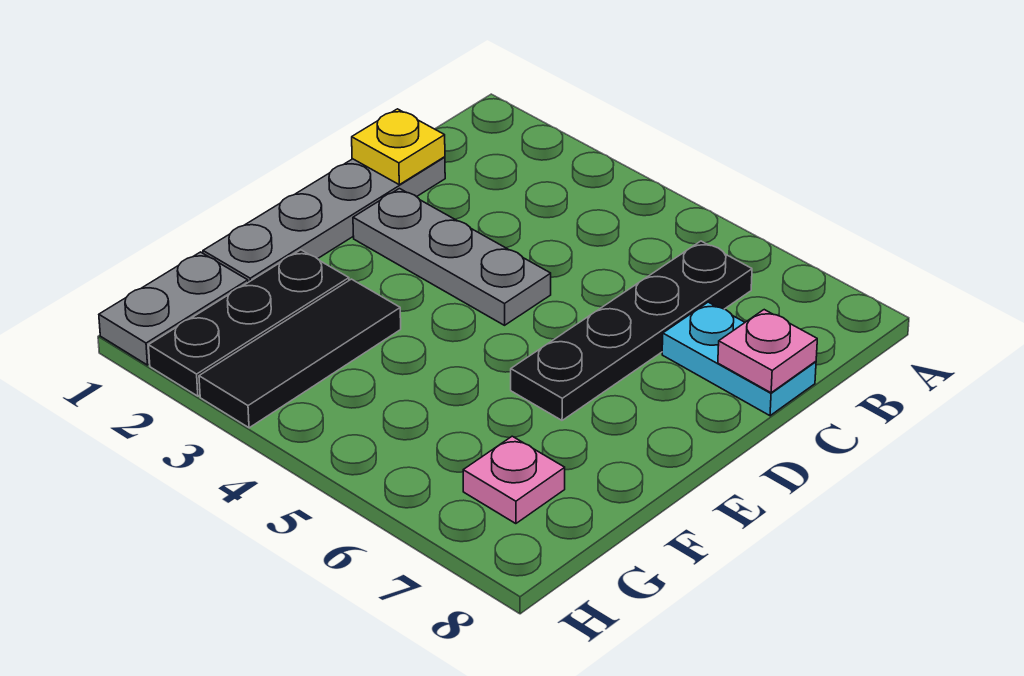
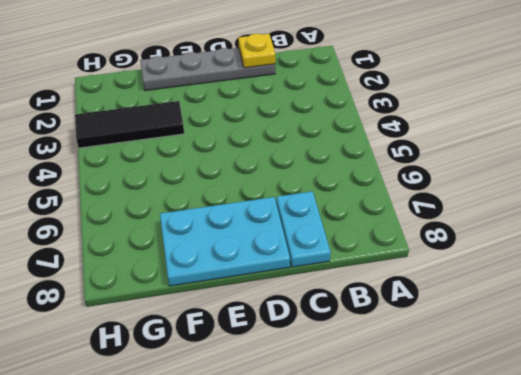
cyan plate D7:F8 level 1 -> none
none -> black plate B6:E6 level 1
none -> grey plate D2:D4 level 1

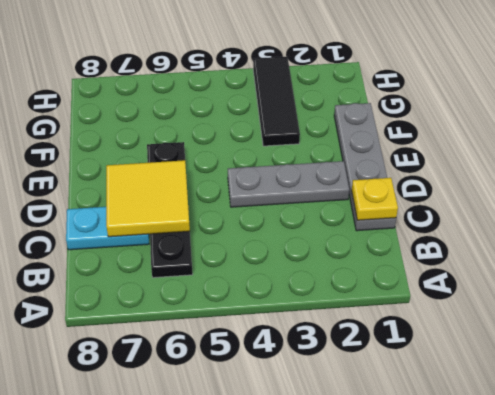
yellow tile C6:D7 level 2 -> none
none -> black plate F2:H2 level 1
none -> grey plate G1:H1 level 1

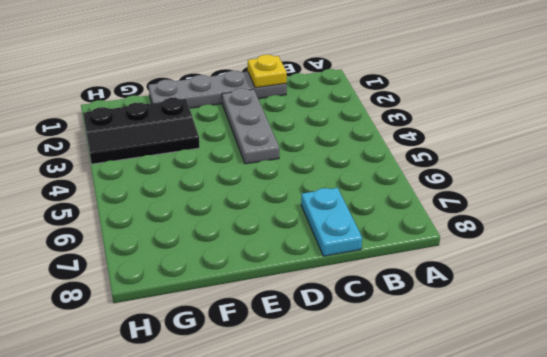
none -> black plate B6:E6 level 1
none -> grey plate G1:H1 level 1

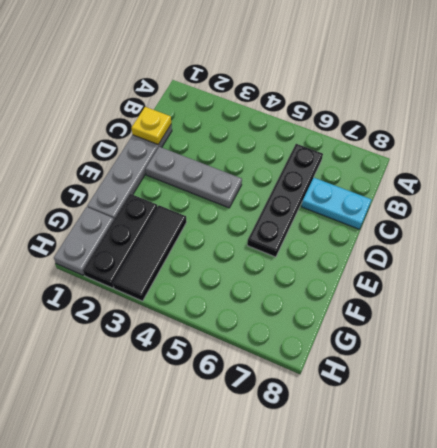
none -> pink plate G7 level 1
none -> pink plate C8 level 2

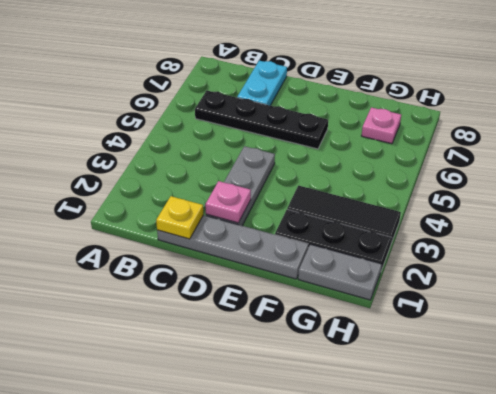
pink plate D2 level 2 -> pink plate C8 level 2

